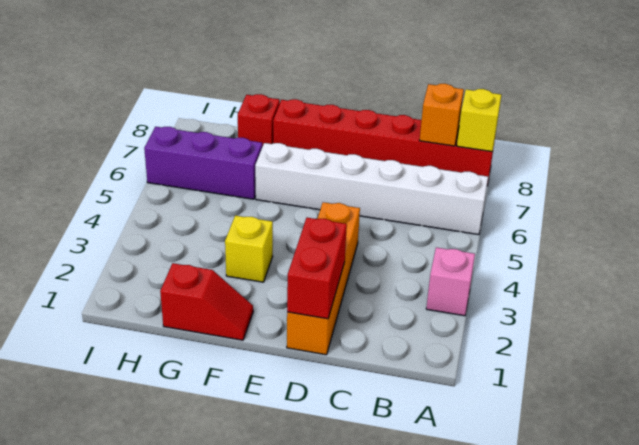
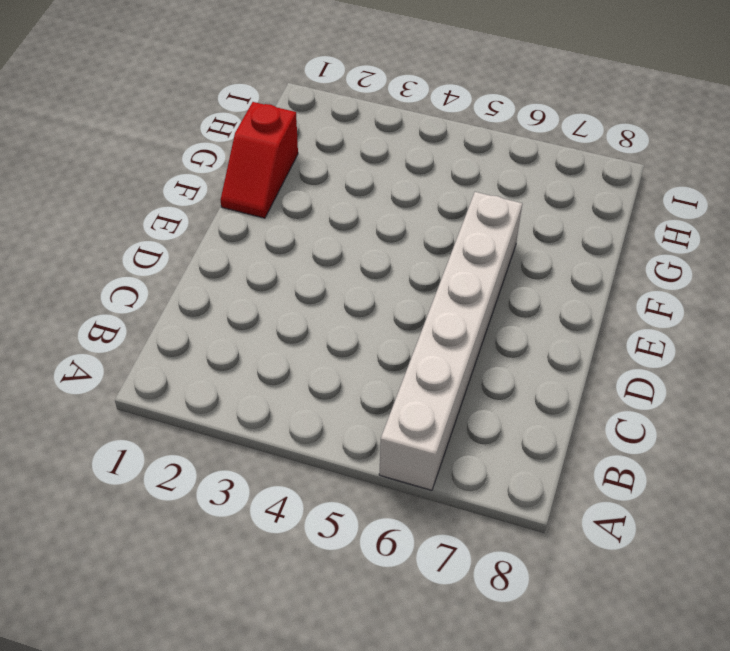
none -> pink brick A3 level 1
none -> red brick A8:F8 level 1

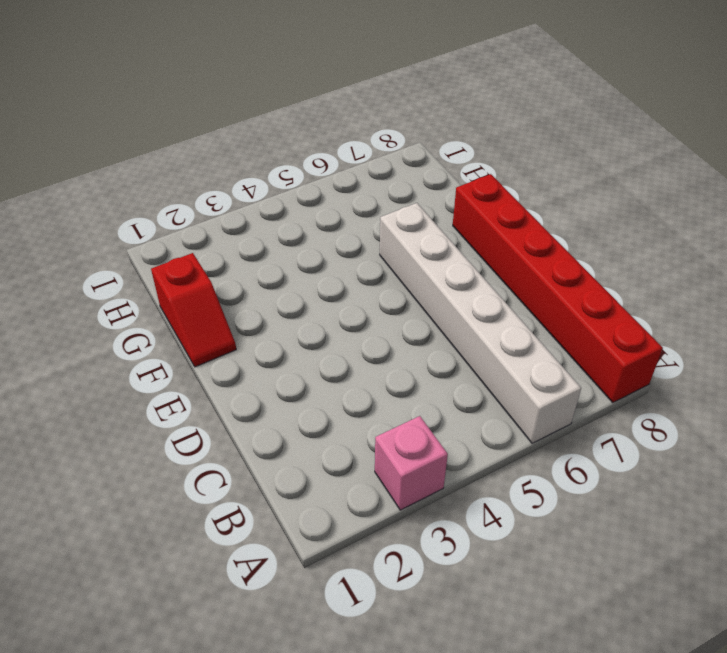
none -> orange brick D1:D4 level 1
none -> yellow brick F3 level 1

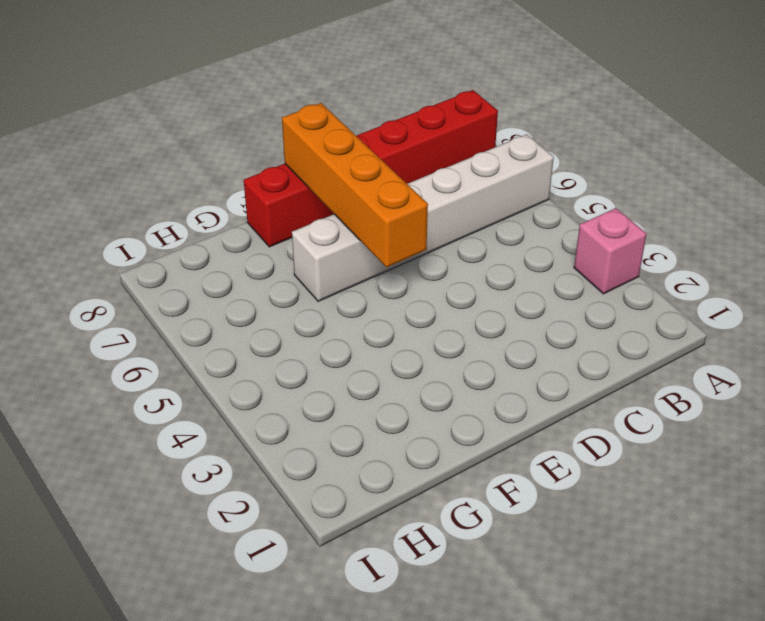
orange brick E5:E8 level 2 -> orange brick D1:D4 level 1
none -> red slope F1:G1 level 1 top G
none -> yellow brick F3 level 1

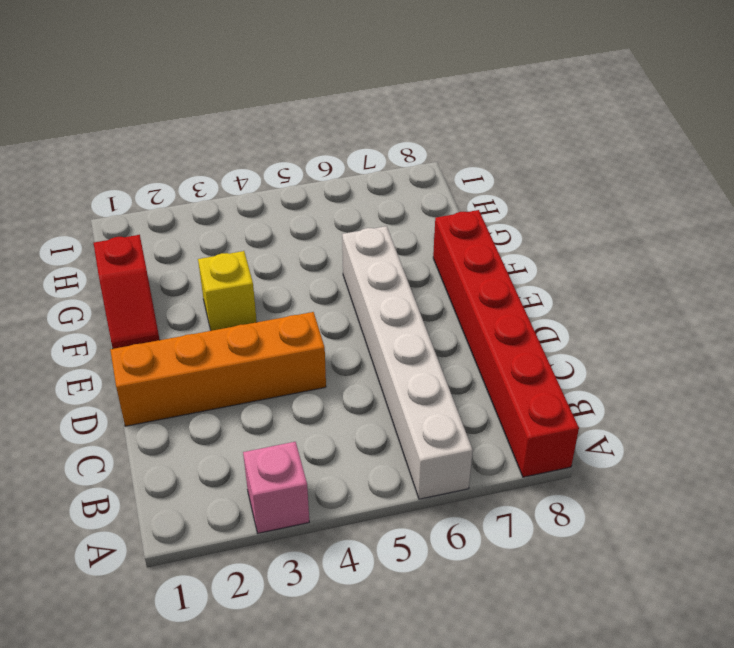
none -> purple brick G6:I6 level 1
none -> red brick G8 level 1

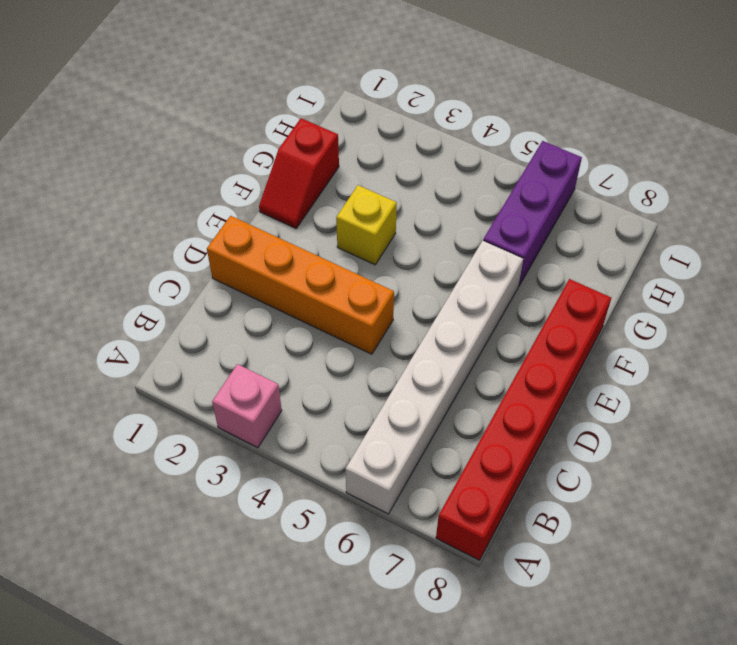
none -> red brick G8 level 1
none -> yellow brick A8 level 2

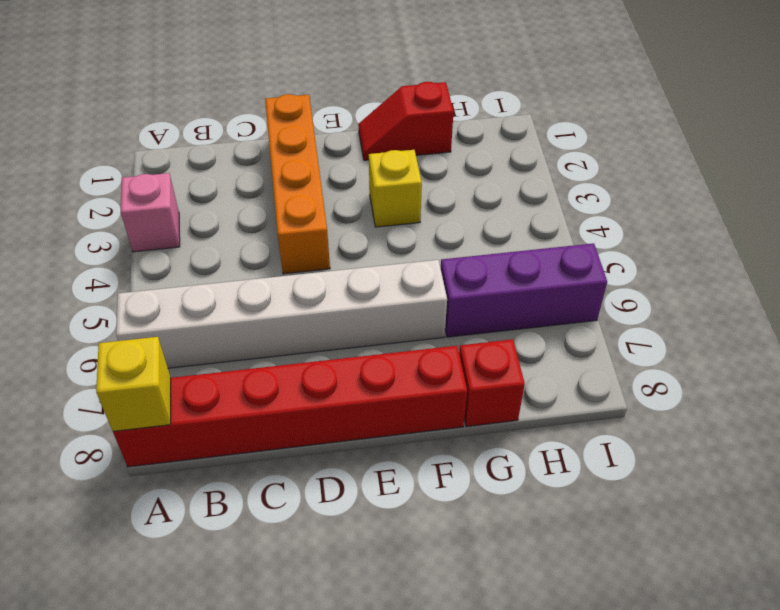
none -> orange brick B8 level 2
none -> red brick D1:D2 level 2

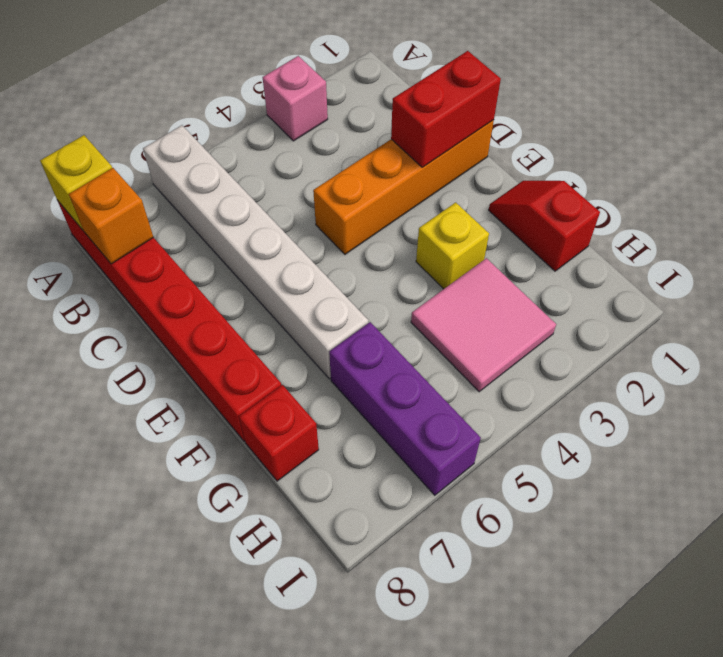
pink tile G3:H4 level 1 -> none

